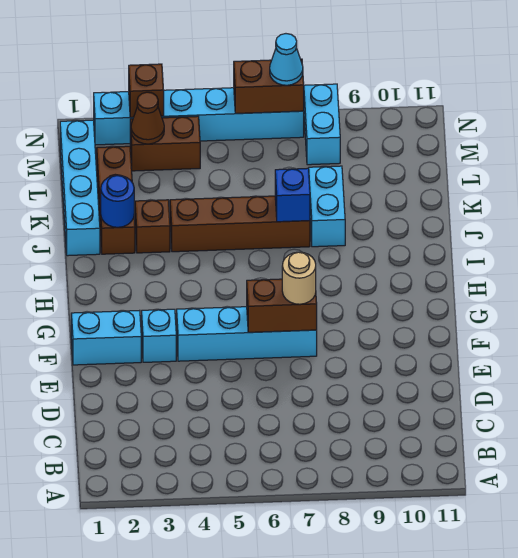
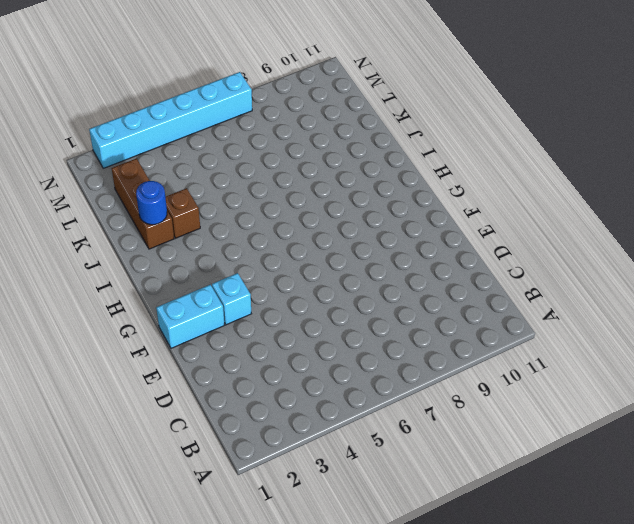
none -> cyan brick F4:F7 level 1
none -> cyan brick J1:M1 level 1
none -> brown brick J4:J7 level 1

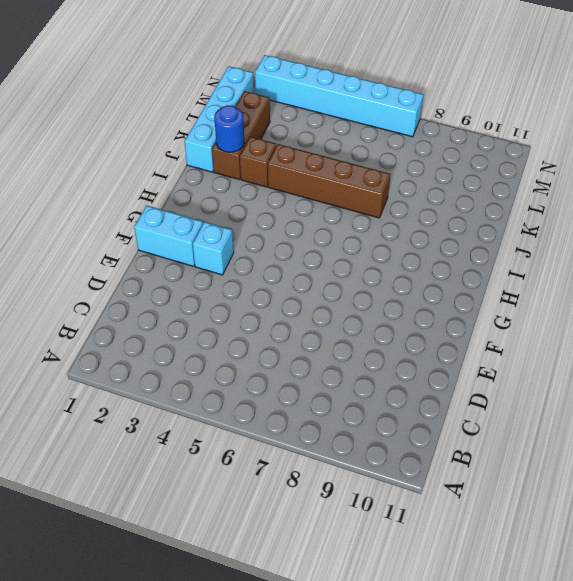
none -> cyan brick F4:F7 level 1
none -> cyan brick J8:K8 level 1
none -> brown brick M3:M4 level 1

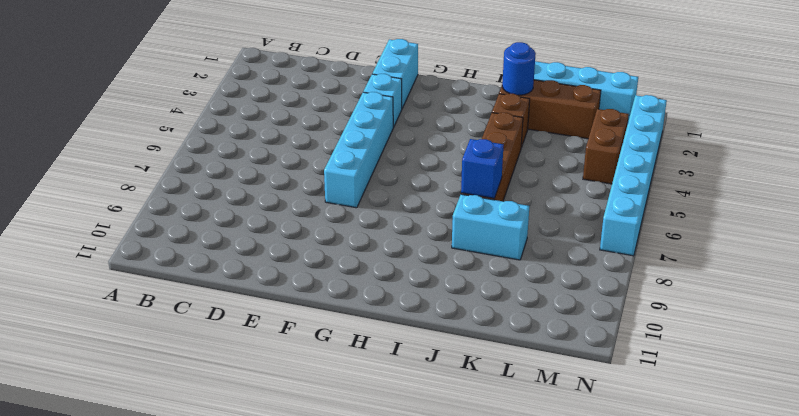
none -> cyan brick M8:N8 level 1
none -> brown brick F6:F7 level 2
none -> brown cone M3 level 2

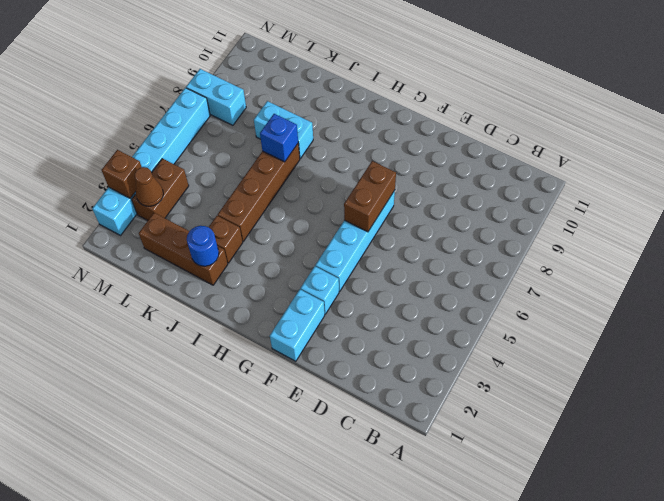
none -> cyan brick J1:M1 level 1
none -> brown brick N6:N7 level 2
none -> tan round brick F7 level 3

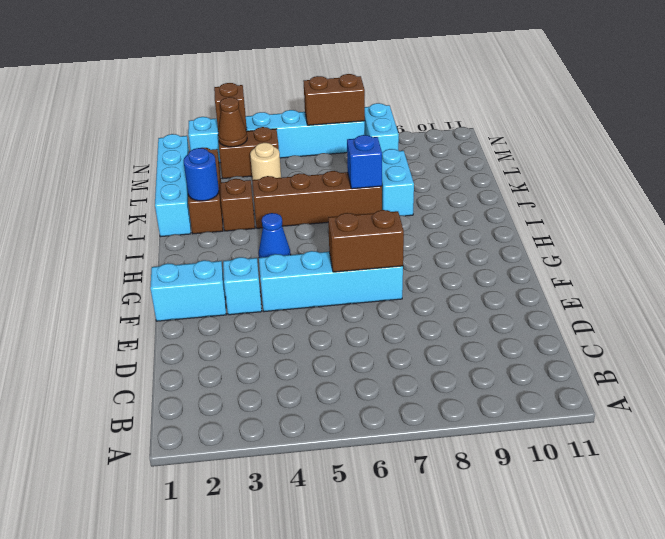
blue cone H4 level 1 -> none
tan round brick L4 level 1 -> tan round brick F7 level 3
none -> cyan cone N7 level 3

